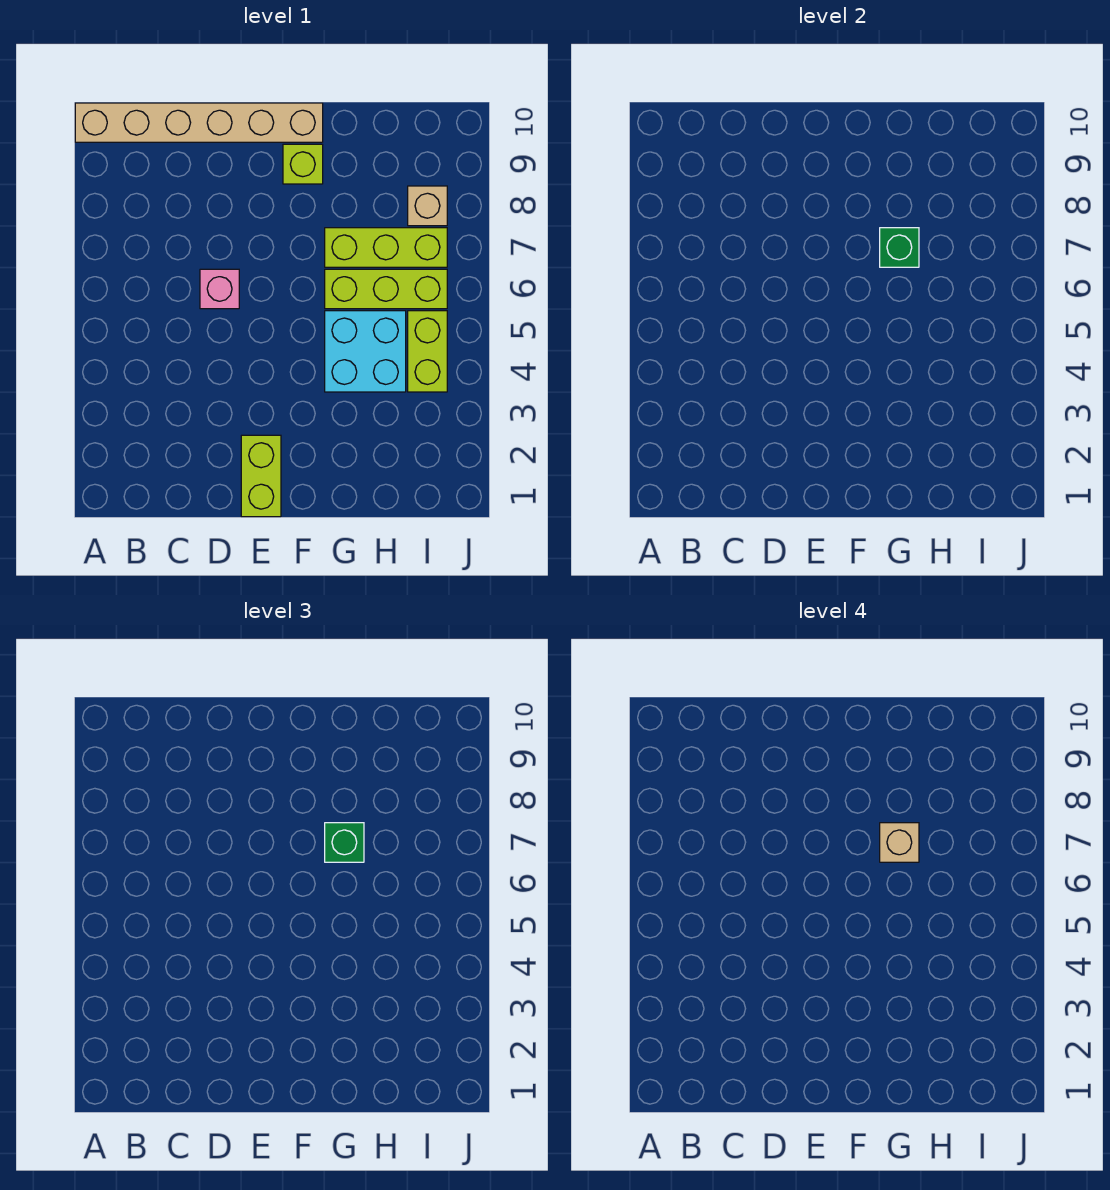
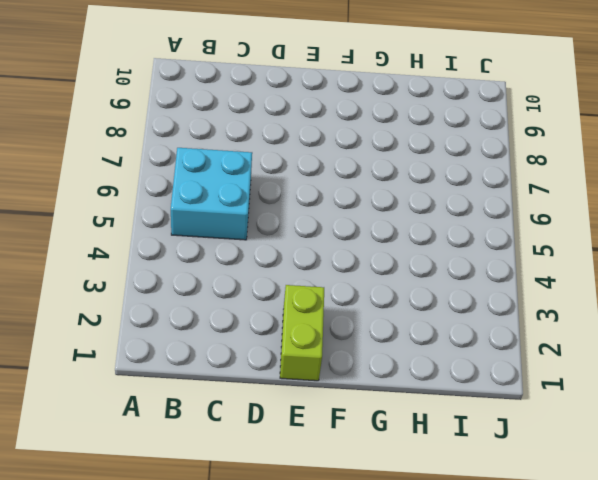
cyan brick B5:C6 level 1 -> cyan brick G4:H5 level 1
none -> tan brick A10:F10 level 1
none -> pink brick D6 level 1
none -> lime brick F9 level 1

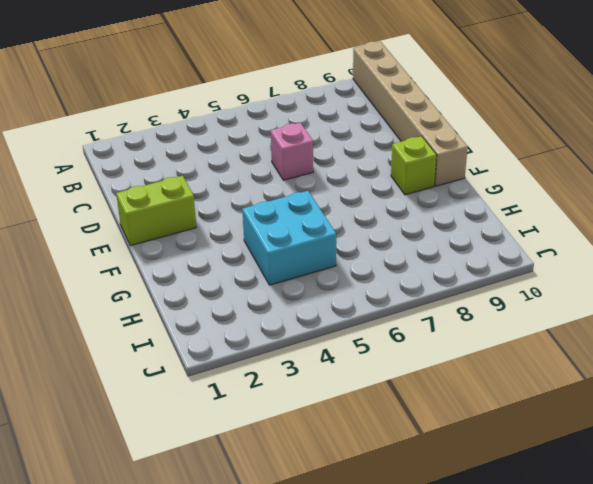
none -> lime brick G6:I6 level 1
none -> lime brick G7:I7 level 1
none -> lime brick I4:I5 level 1

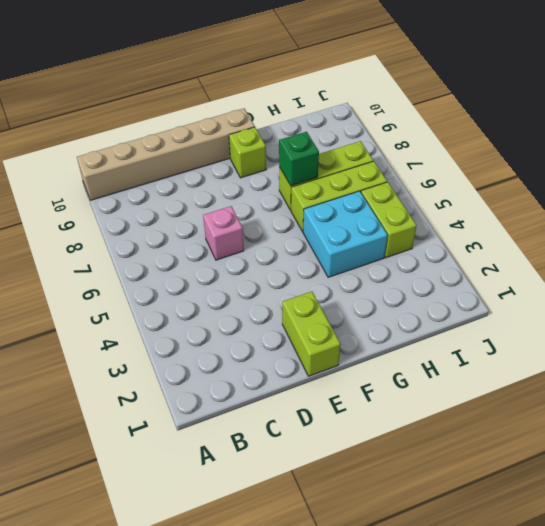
none -> tan brick I8 level 1
none -> green brick G7 level 3
none -> tan brick G7 level 4

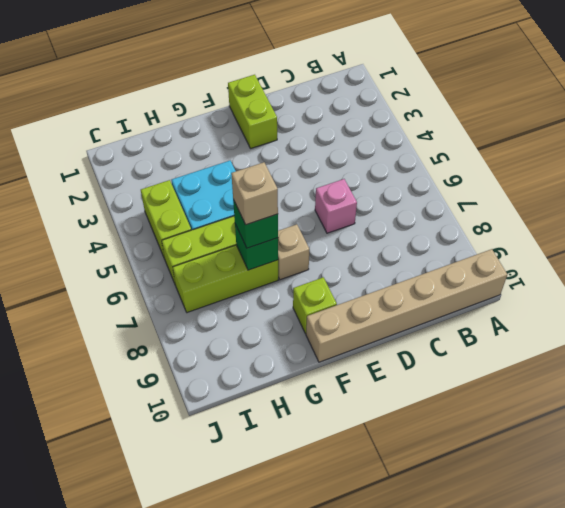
tan brick F7 level 1 -> tan brick I8 level 1

